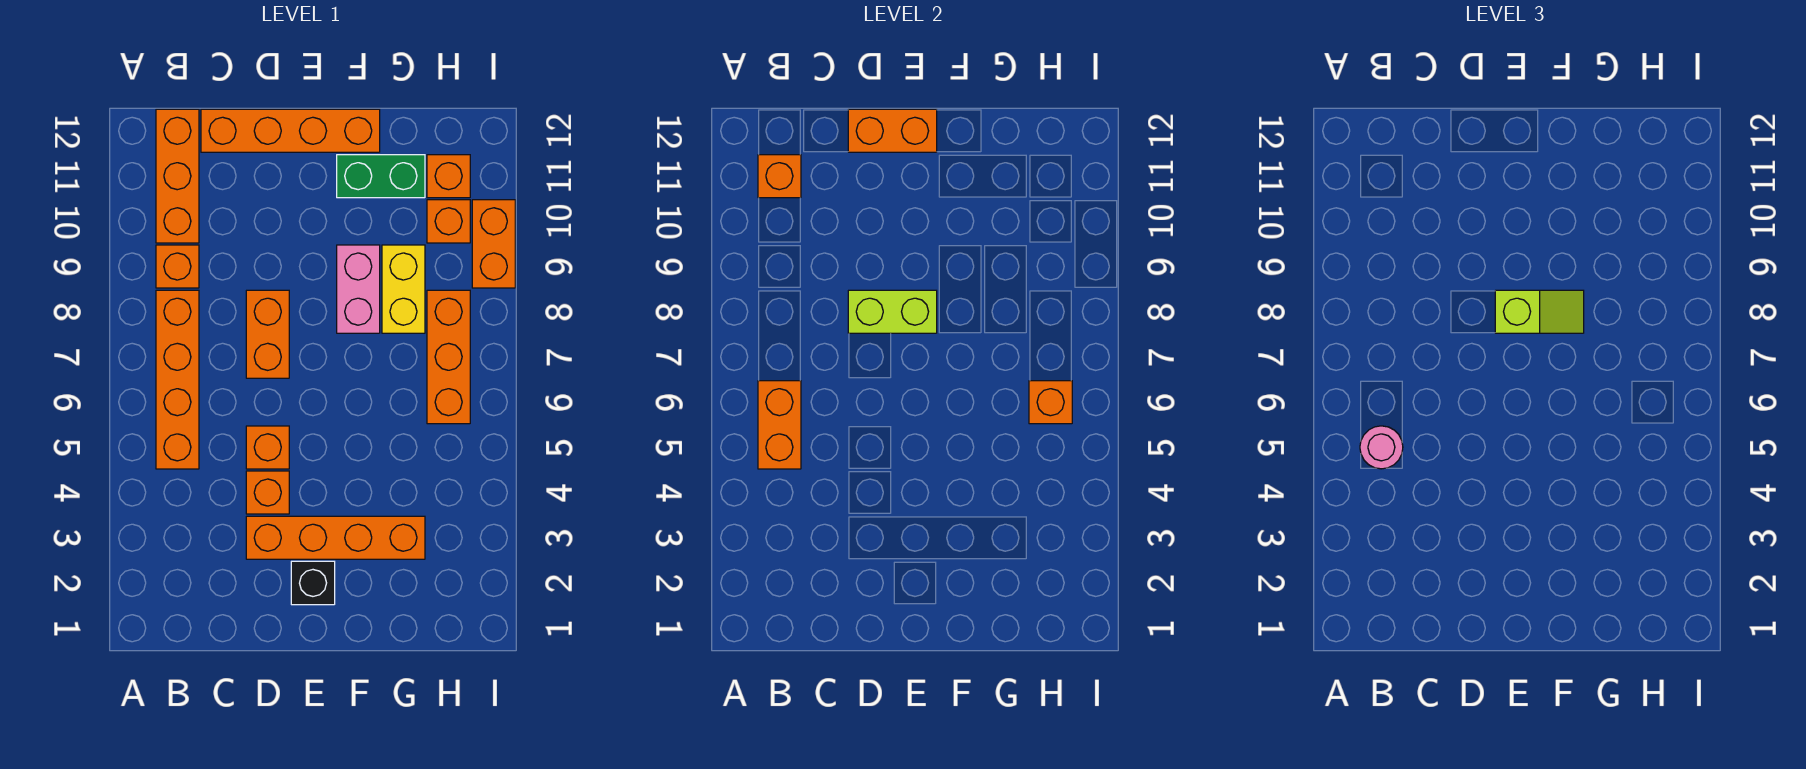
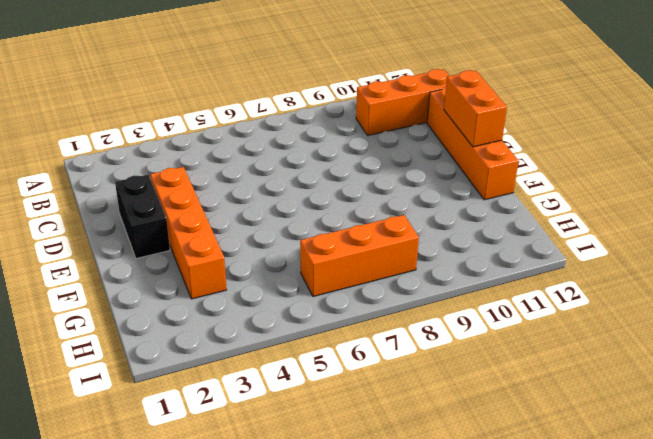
black brick D2:E2 level 1 -> black brick E2 level 1
none -> orange brick B5:B8 level 1
none -> orange brick B9 level 1
none -> orange brick D4 level 1

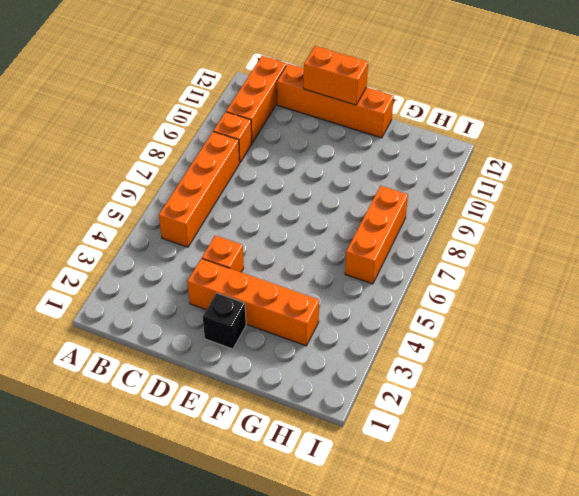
none -> orange brick D5 level 1
none -> orange brick D7:D8 level 1
none -> pink brick F8:F9 level 1

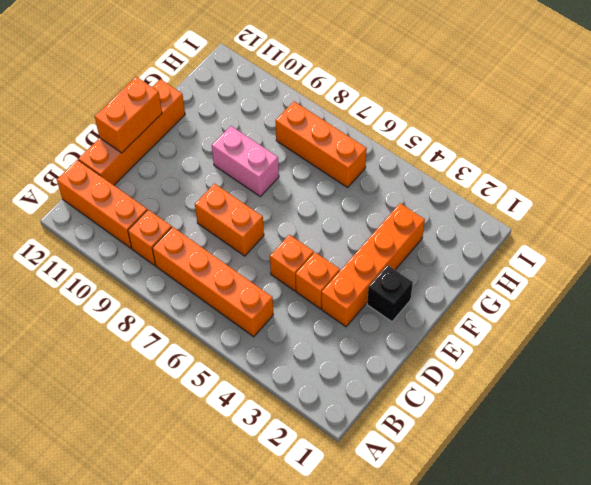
none -> green brick F11:G11 level 1
none -> yellow brick G8:G9 level 1
none -> orange brick H10 level 1

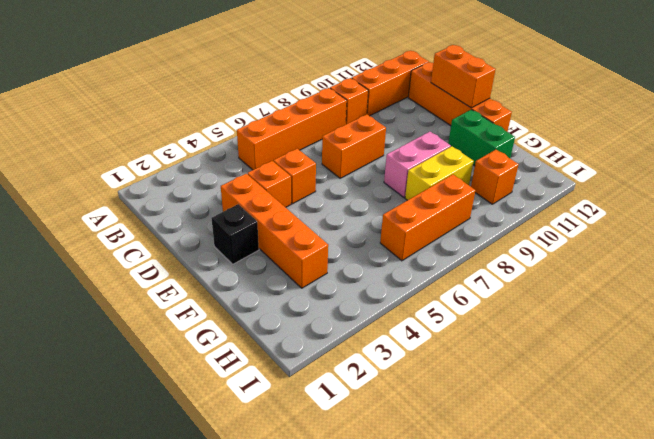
none -> orange brick H11 level 1
none -> orange brick I9:I10 level 1
none -> orange brick B5:B6 level 2

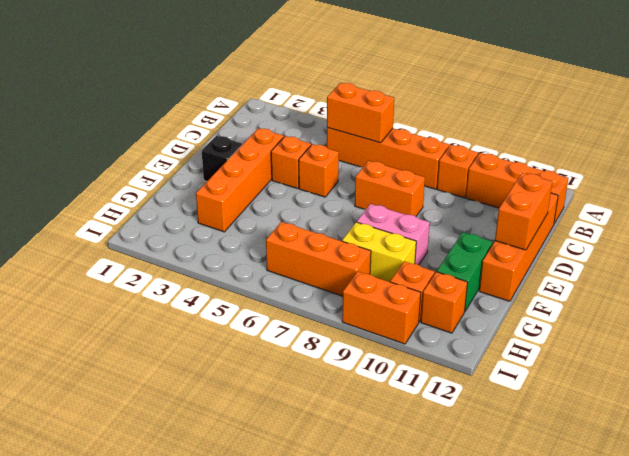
none -> orange brick B11 level 2
none -> lime brick D8:E8 level 2
none -> orange brick H6 level 2

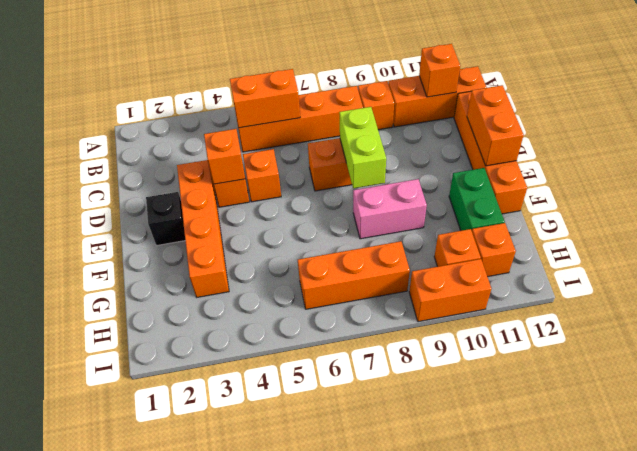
orange brick D4 level 2 -> orange brick H6 level 2
none -> yellow brick G8:G9 level 1
none -> pink round brick B5 level 3
none -> lime slope E8:F8 level 3 top E

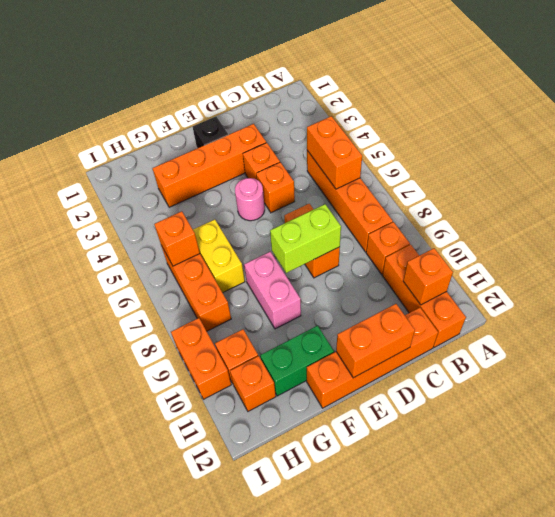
pink round brick E5 level 1 -> pink round brick B5 level 3
yellow brick G6:G7 level 1 -> yellow brick G8:G9 level 1
none -> lime slope E8:F8 level 3 top E

